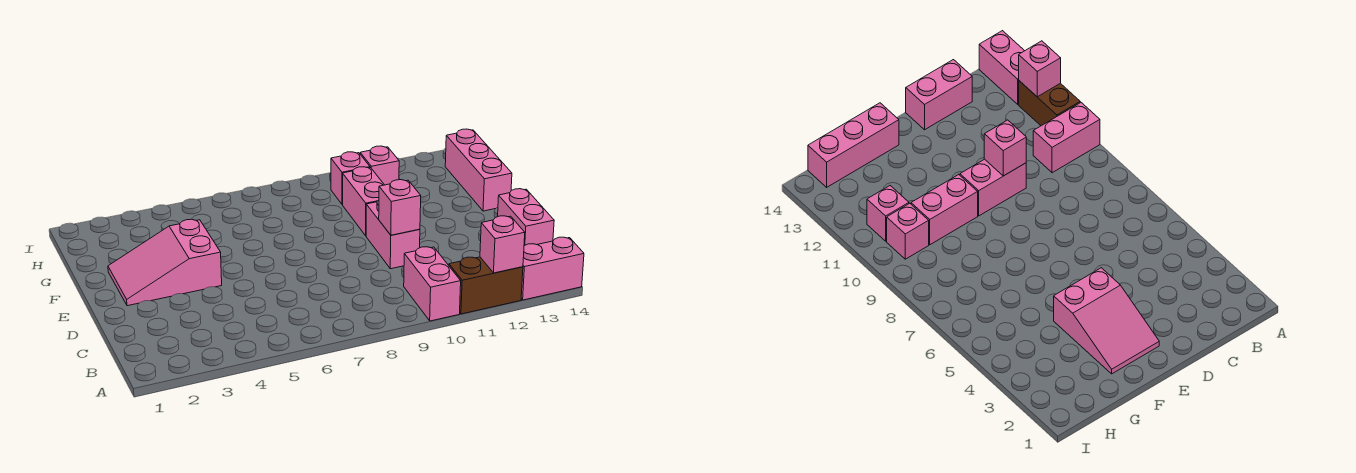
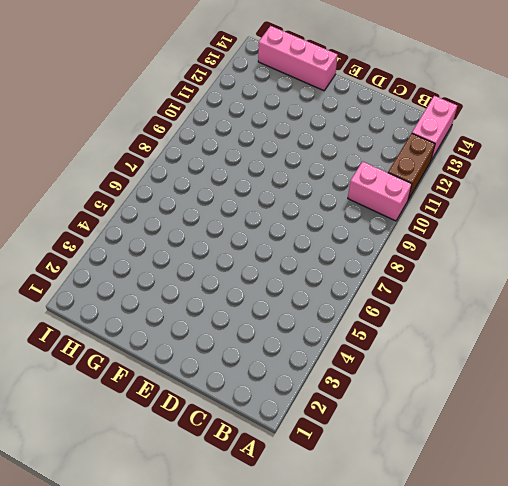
none -> pink brick C14:D14 level 1
none -> pink brick D10:E10 level 1
none -> pink slope E2:F4 level 1 top 4

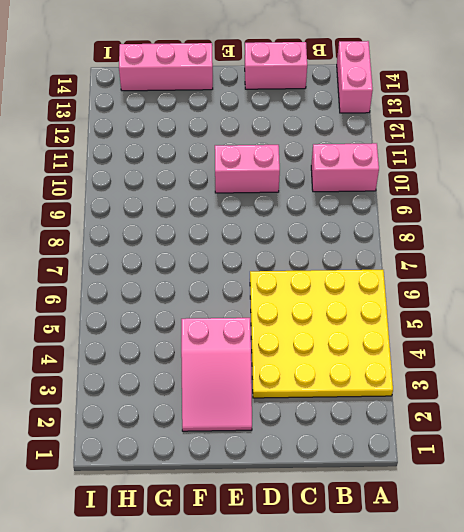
yellow plate A3:D6 level 1 -> none
none -> brown brick A11:A12 level 1
none -> pink brick F10:G10 level 1
none -> pink brick H10 level 1

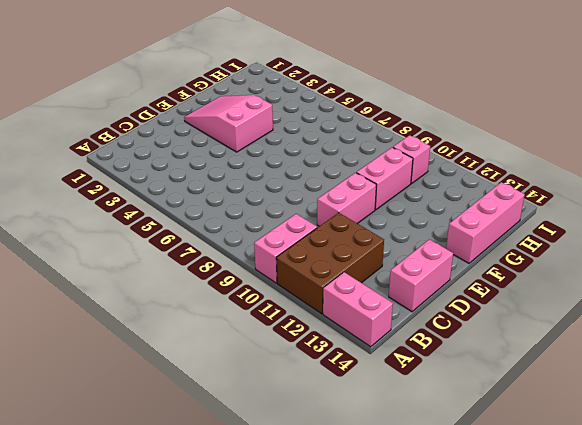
brown brick A11:C12 level 1 -> brown brick A11:A12 level 1
none -> pink brick H11 level 1
none -> pink brick A12 level 2
none -> pink brick D10 level 2

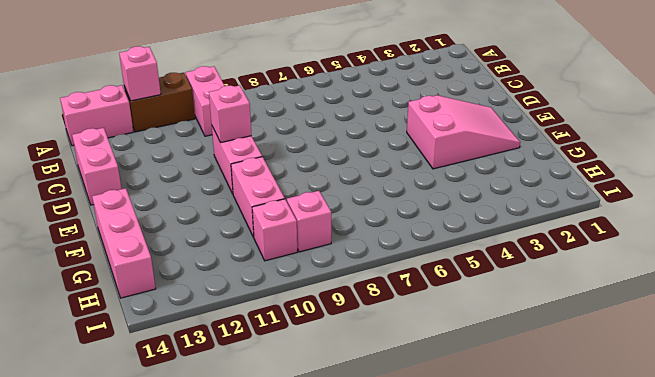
pink brick H9 level 1 -> pink brick H11 level 1

